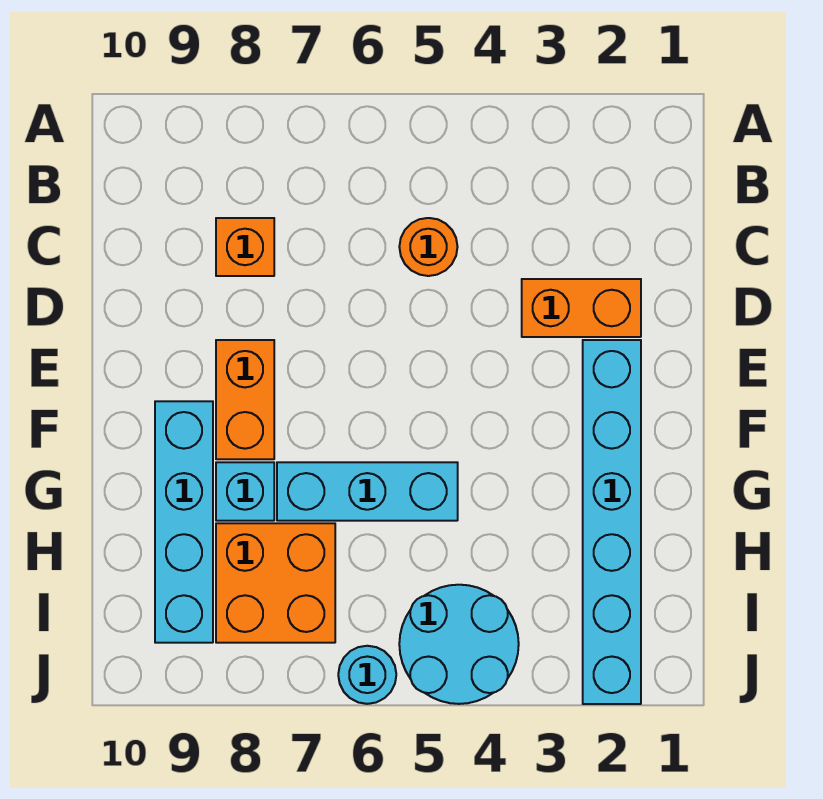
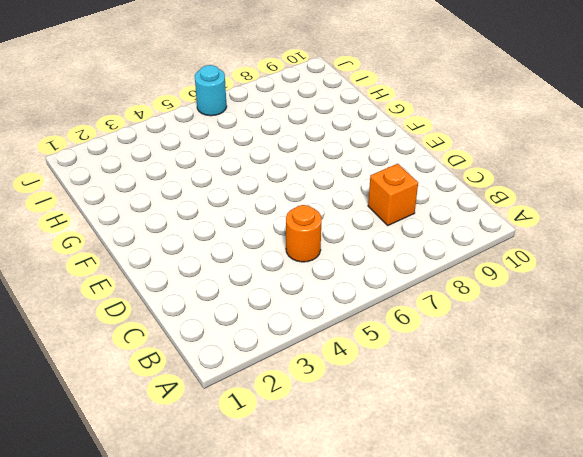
none -> orange brick D2:D3 level 1
none -> cyan brick E2:J2 level 1

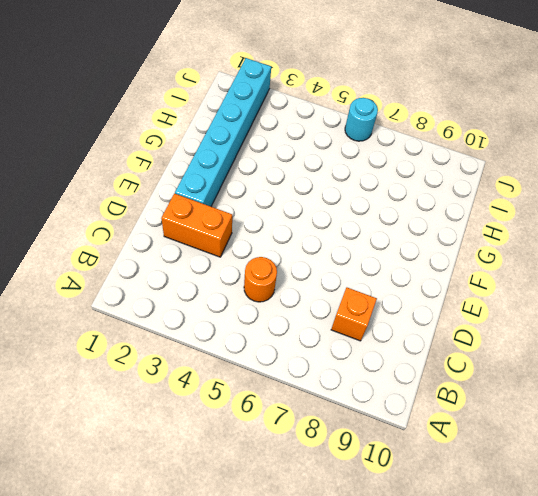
none -> orange brick E8:F8 level 1
none -> cyan brick F9:I9 level 1

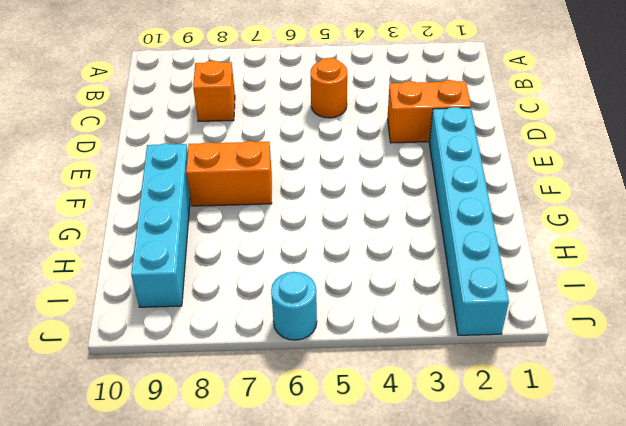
orange brick F7:F8 level 1 -> orange brick E8:F8 level 1
none -> cyan brick G5:G7 level 1
none -> cyan brick G8 level 1

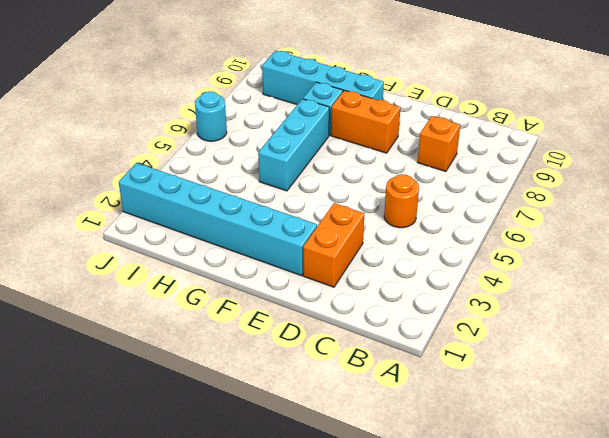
none -> orange brick H7:I8 level 1
none -> cyan round brick I4:J5 level 1

